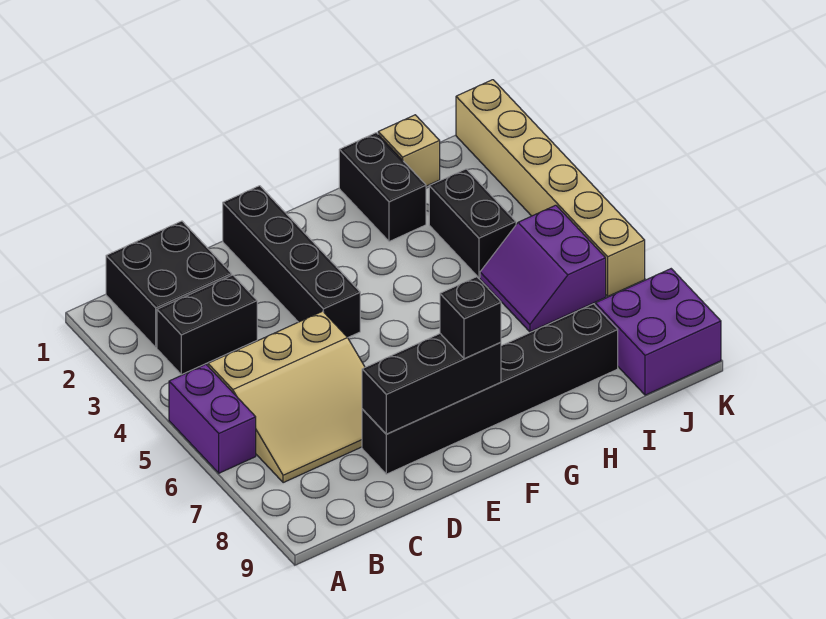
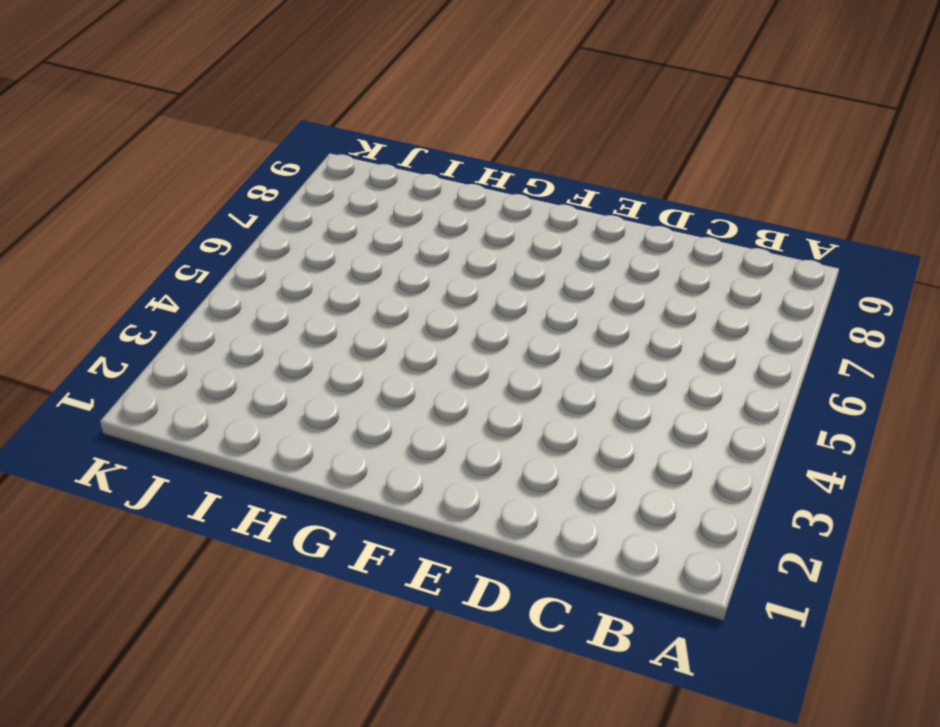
none -> purple brick A5:A6 level 1
none -> black brick B1:C2 level 1
none -> black brick B3:C3 level 1

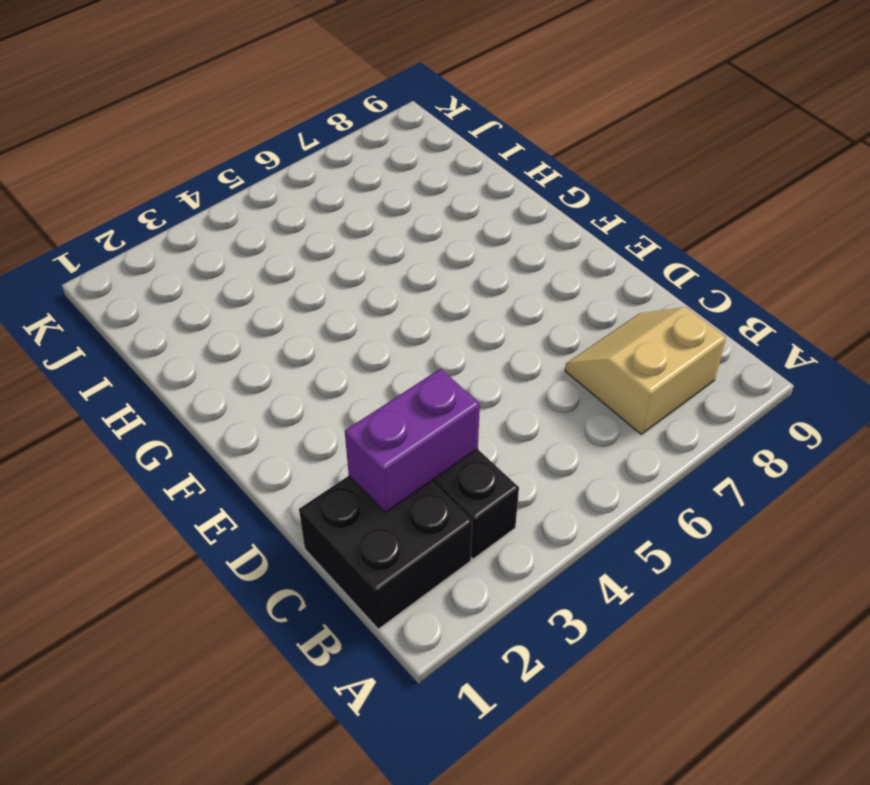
tan slope B7:C8 level 1 top B -> tan slope B5:D7 level 1 top 5
purple brick C2:C3 level 2 -> purple brick A5:A6 level 1
none -> black brick D8:I8 level 1
none -> black brick E1:E4 level 1
none -> black brick H1:H2 level 1

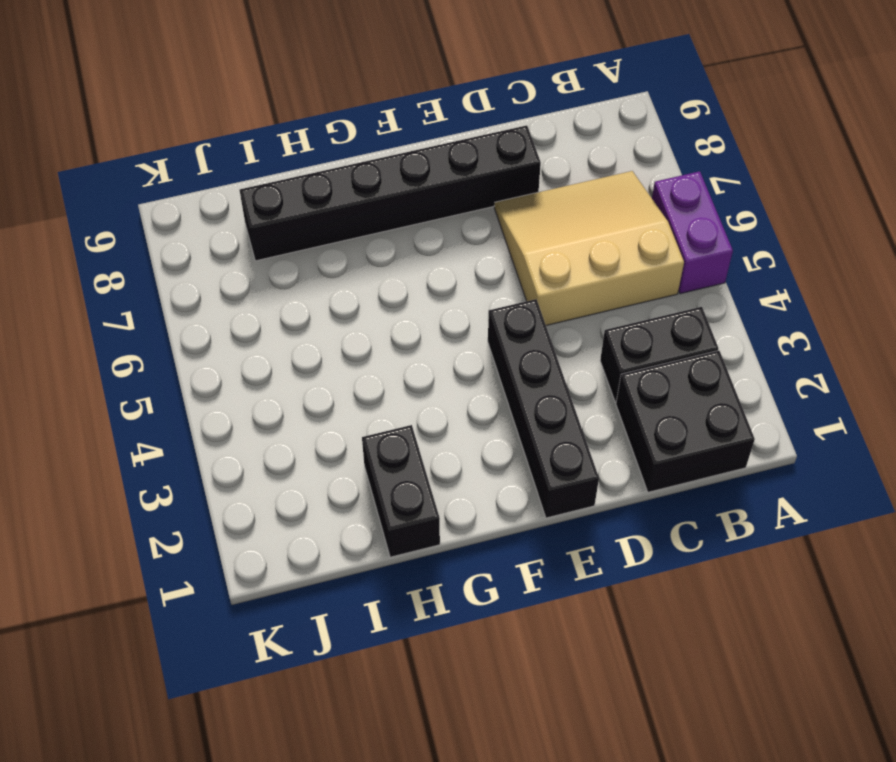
none -> tan brick I1 level 1
none -> black brick I3:I4 level 1
none -> purple slope I5:J6 level 1 top J

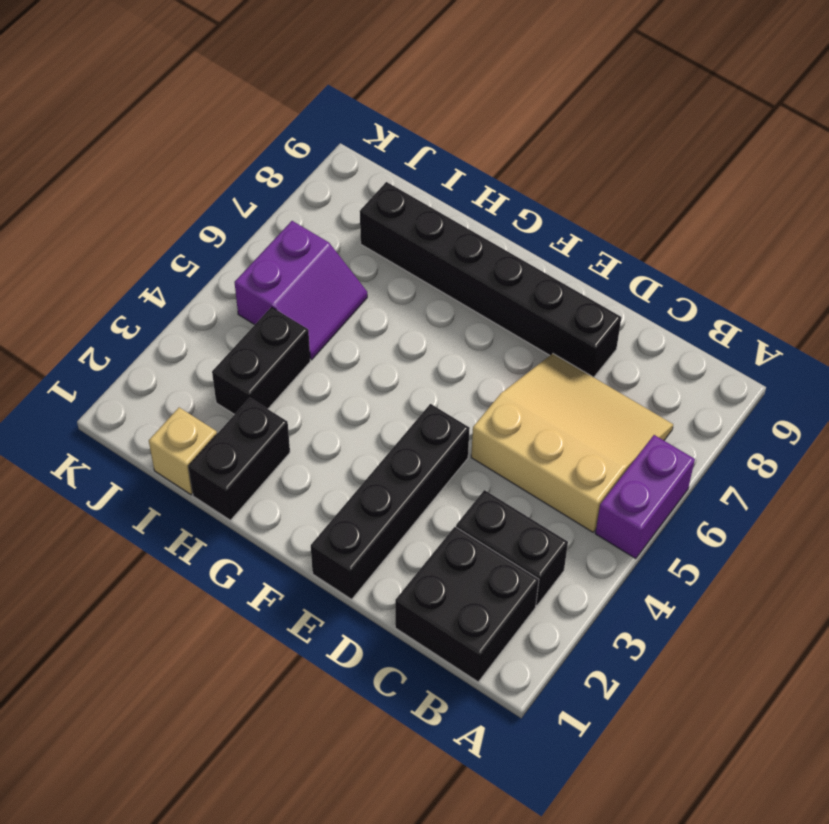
none -> purple brick J8:K9 level 1
none -> tan brick K1:K6 level 1
none -> black brick D8:F8 level 2

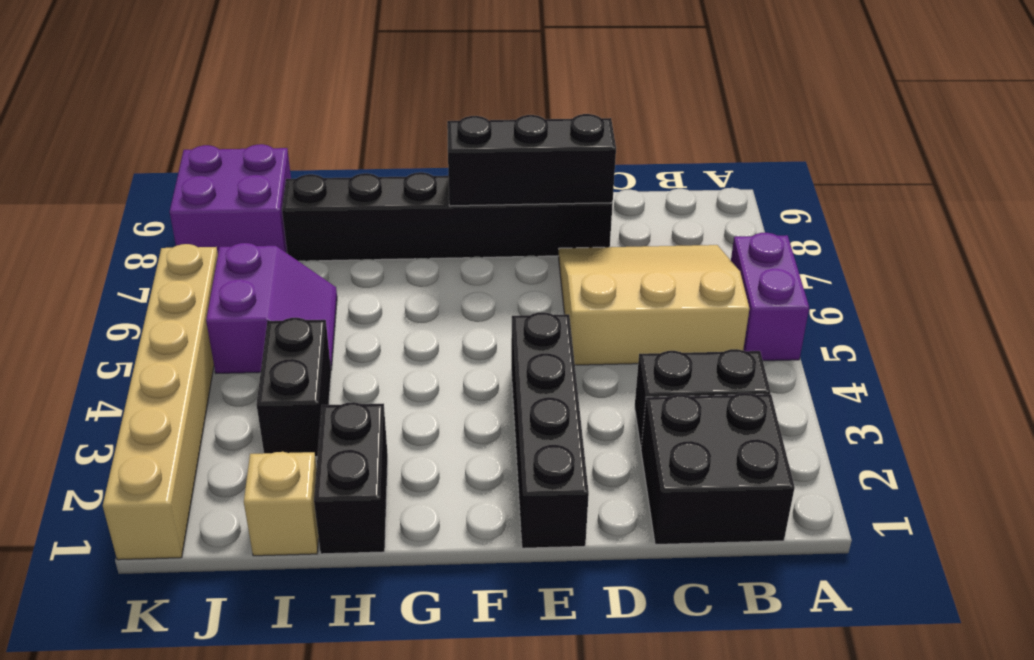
none -> black brick F8 level 3

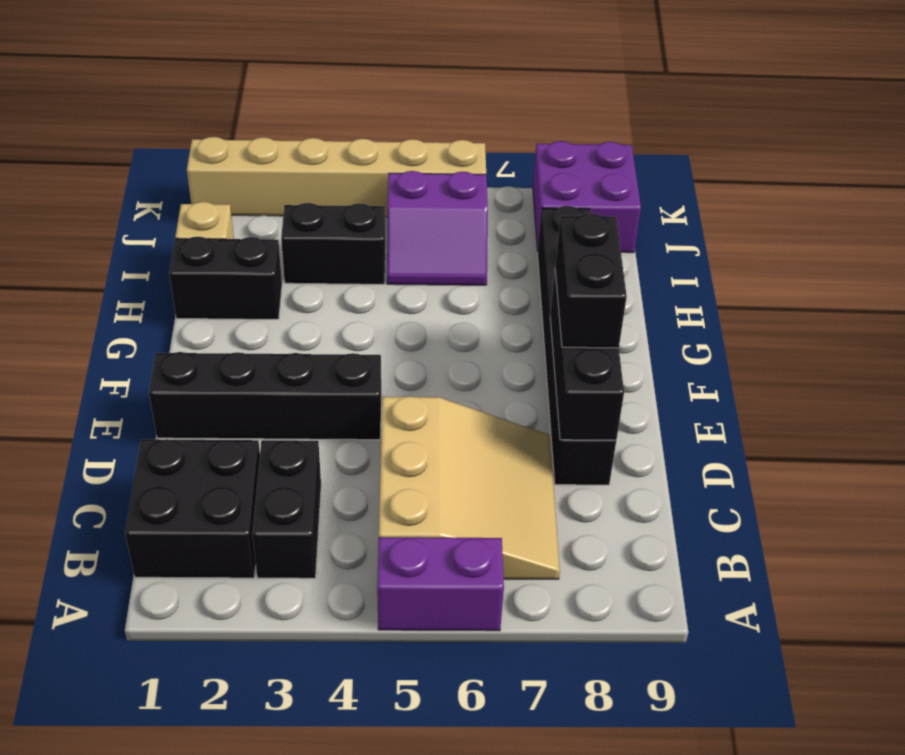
black brick E8:F8 level 3 -> black brick F8 level 3

